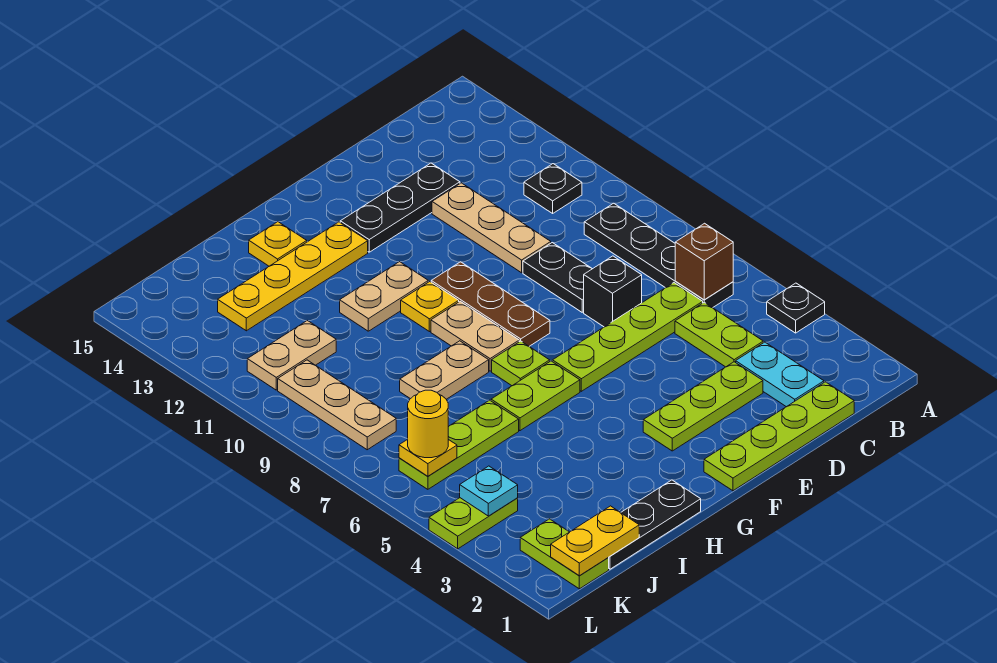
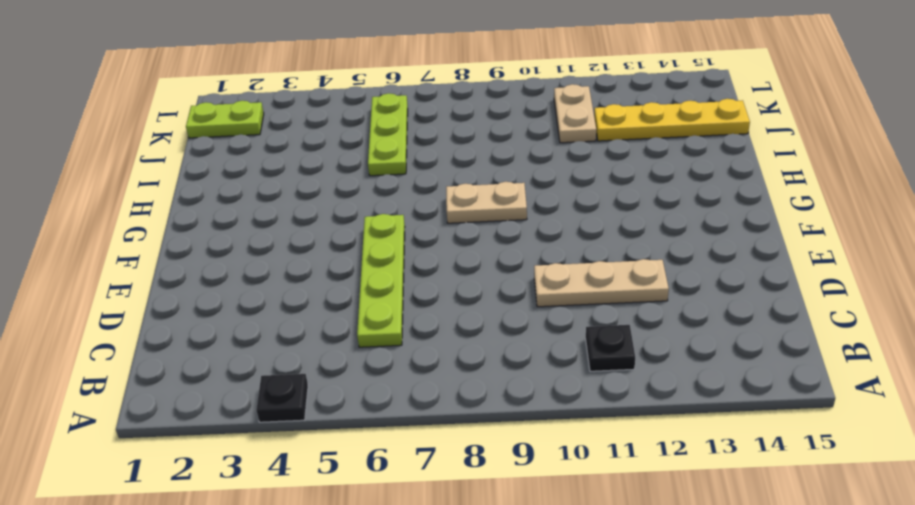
yellow plate J12:J15 level 1 -> yellow plate G13:J13 level 1
none -> black plate B6:B9 level 1
none -> lime plate C1:F1 level 1
none -> cyan plate C2:C3 level 1
none -> lime plate C4:C5 level 1

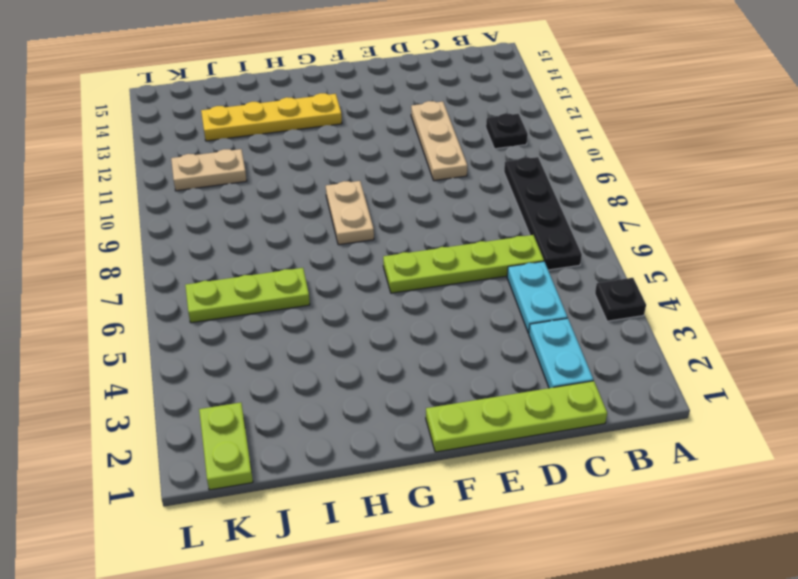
cyan plate C4:C5 level 1 -> lime plate C4:C5 level 1
none -> lime plate D3:F3 level 1
none -> black brick D7 level 1
none -> black plate D8:D9 level 1
none -> black plate D13:F13 level 1

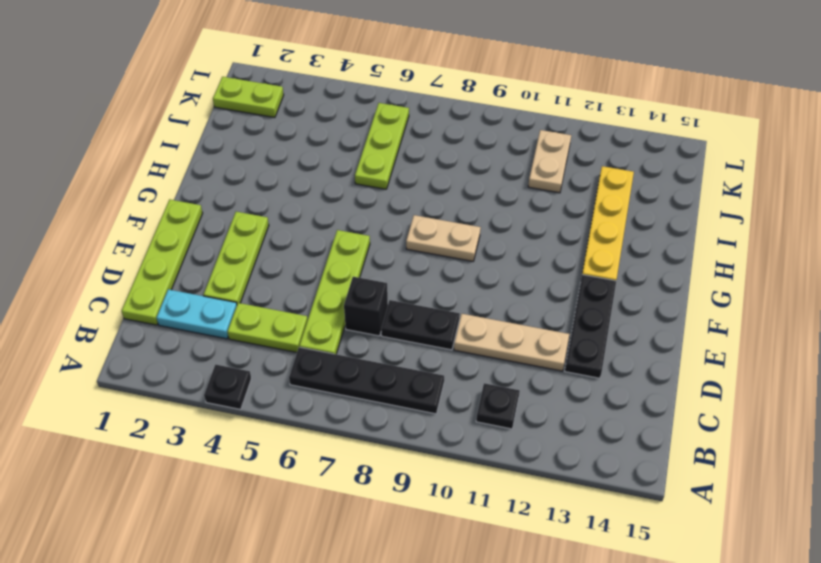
none -> brown plate F8:F10 level 1
none -> lime plate G6:H6 level 1
none -> lime plate G7 level 1
none -> yellow plate G10 level 1

